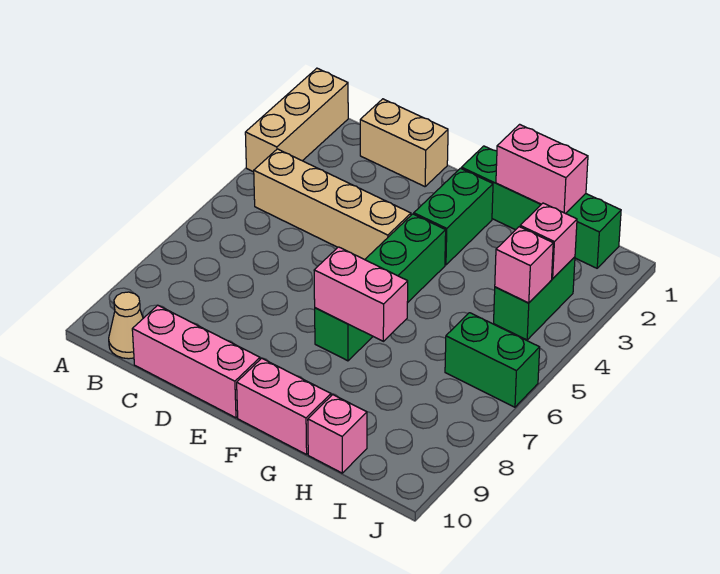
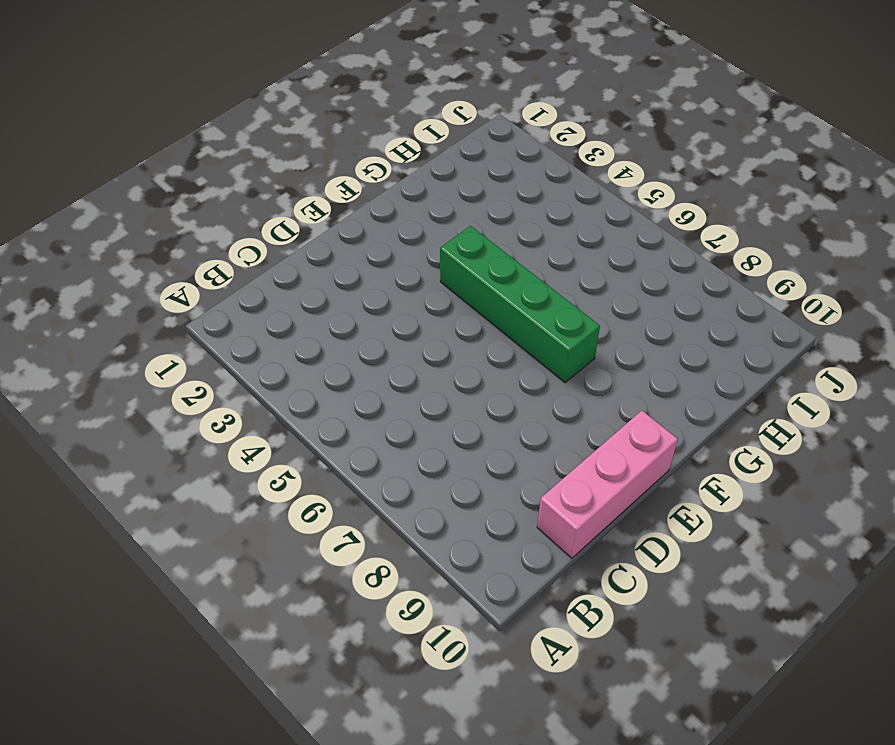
none -> tan brick A1:A3 level 1
none -> tan brick B4:E4 level 1
none -> tan cone B10 level 1

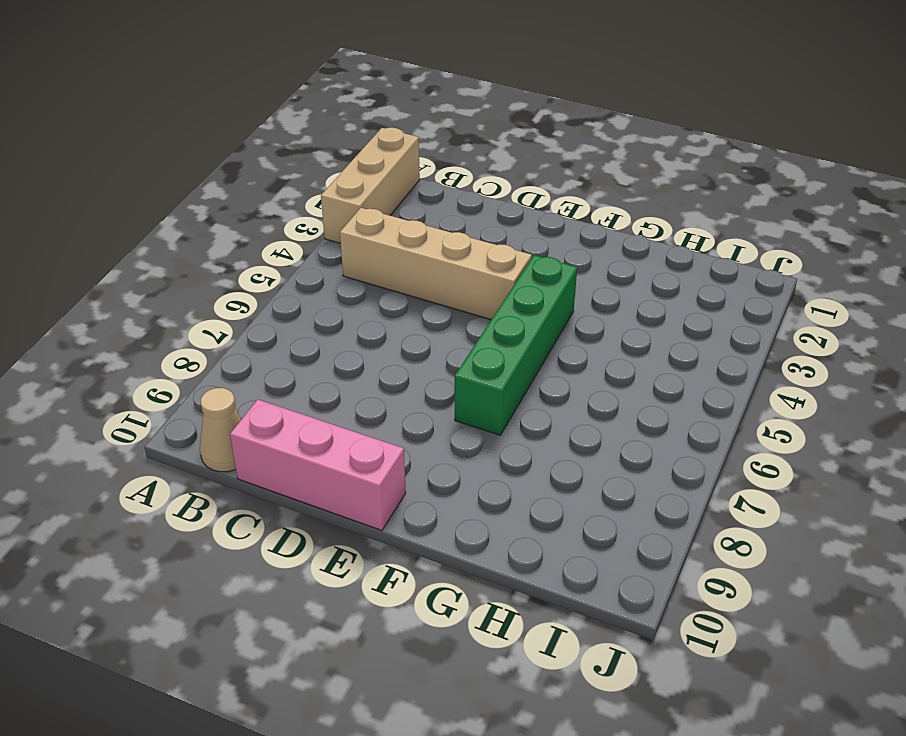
none -> tan brick C1:D1 level 1
none -> green brick F1:I1 level 1
none -> green brick F2:F3 level 1

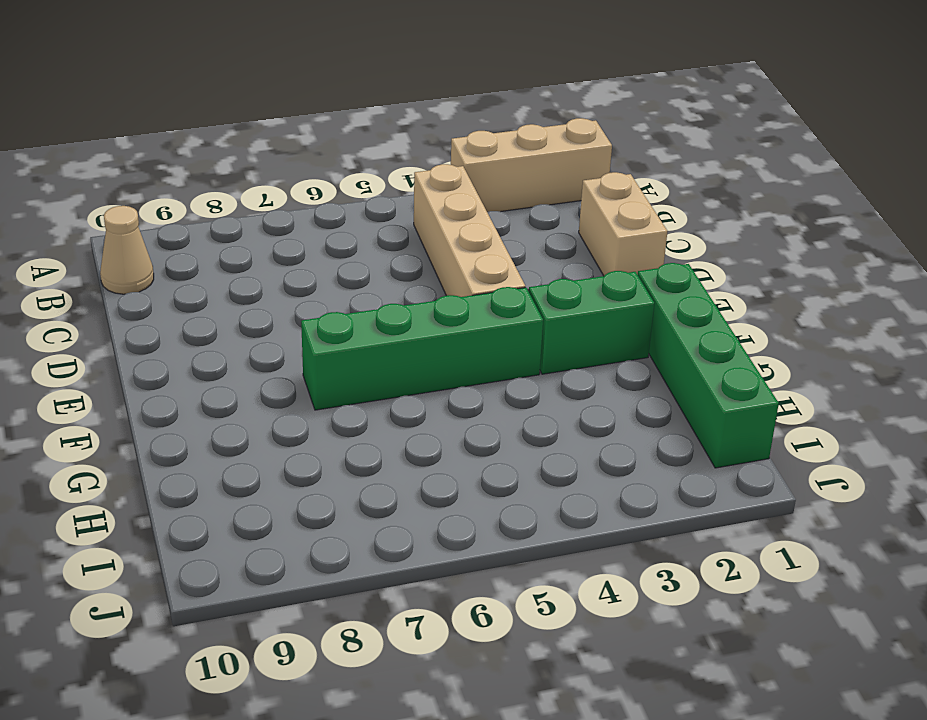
none -> pink brick C10:E10 level 1
none -> pink brick F10:G10 level 1
none -> pink brick H10 level 1

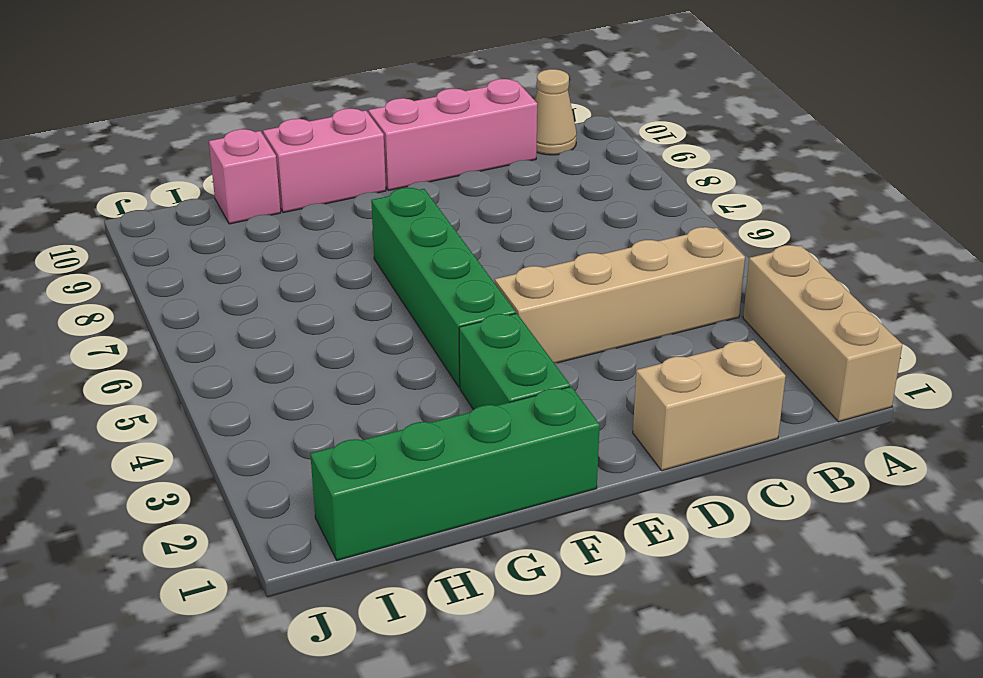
none -> green brick I3:I4 level 1
none -> green brick I6:J6 level 1
none -> pink brick F7:G7 level 2

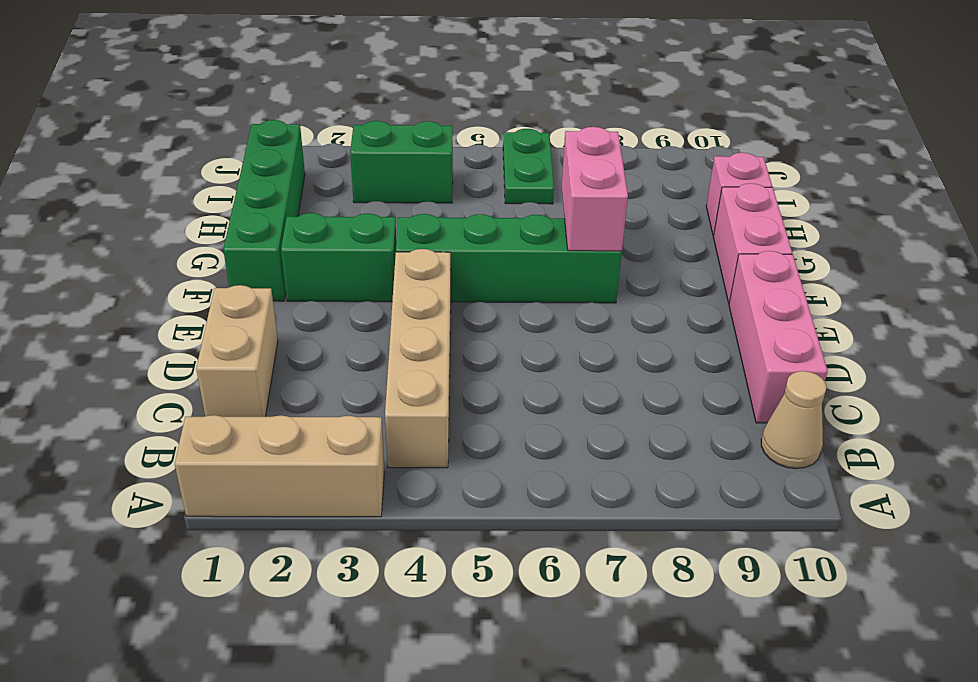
green plate I6:J6 level 1 -> green brick I6:J6 level 1
none -> pink brick G1:H1 level 2
none -> pink brick I3 level 2
none -> pink brick I4 level 2

